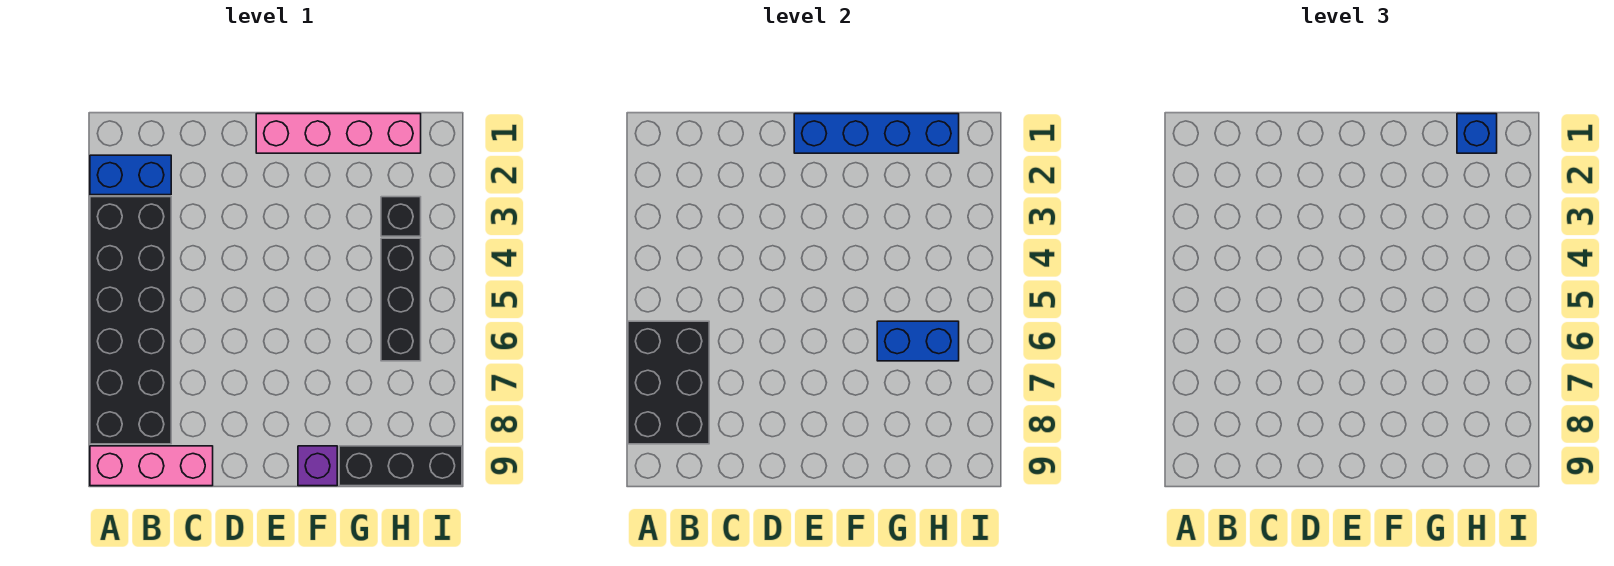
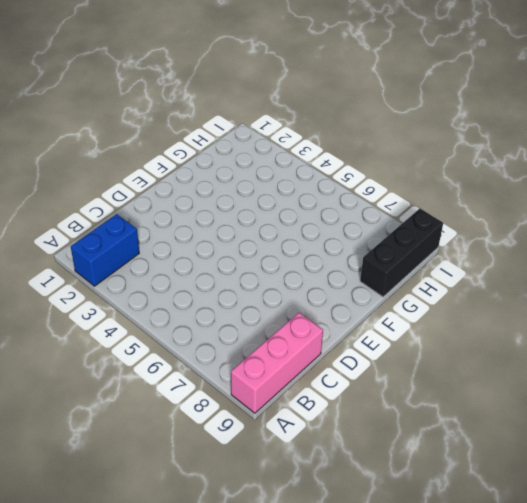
none -> black brick A3:B8 level 1
none -> pink brick E1:H1 level 1
none -> purple brick F9 level 1

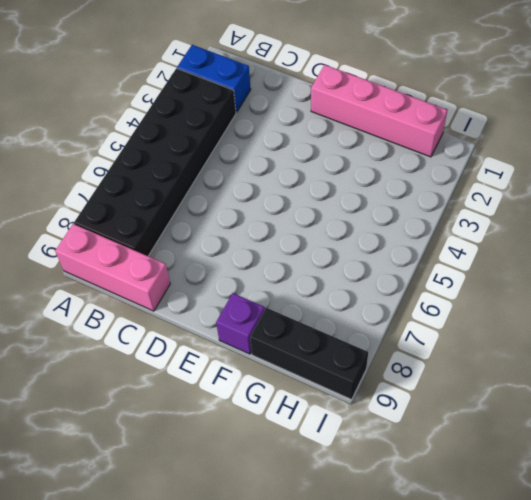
none -> black brick H3 level 1
none -> black brick H4:H6 level 1
none -> black brick A6:B8 level 2

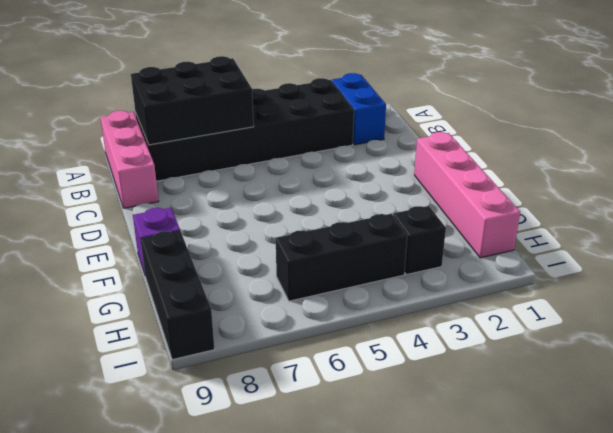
none -> blue brick E1:H1 level 2
none -> blue brick G6:H6 level 2
none -> blue brick H1 level 3

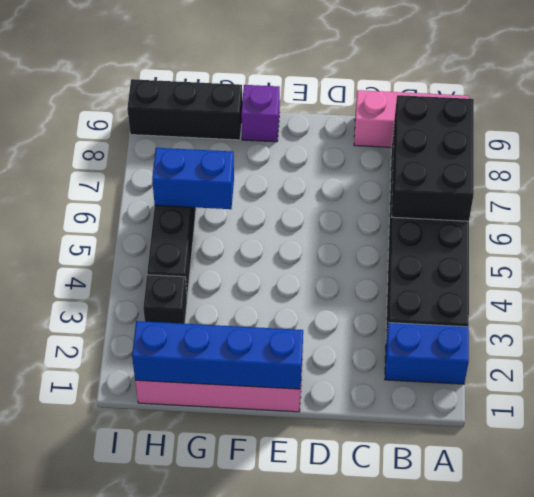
none -> blue brick H1 level 3

